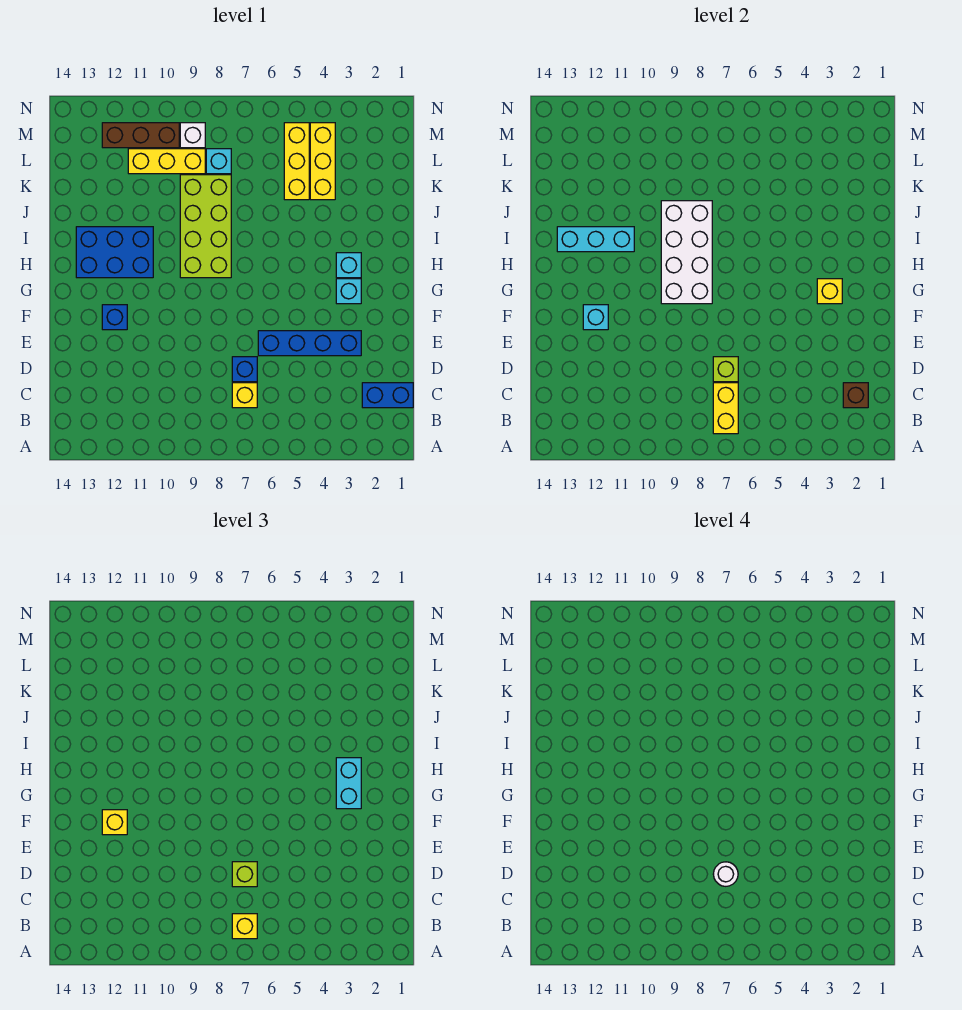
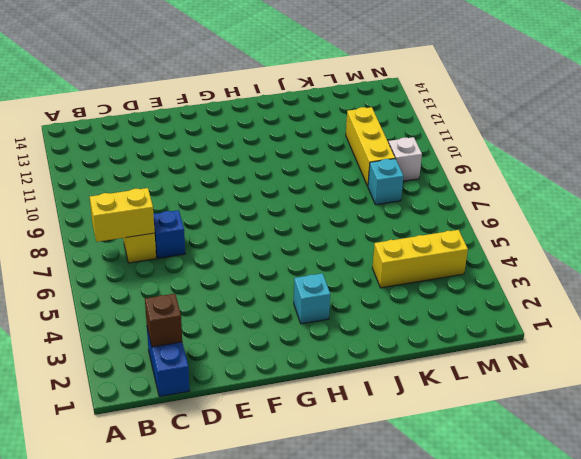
none -> blue brick E3:E6 level 1
none -> blue brick F12 level 1
none -> cyan brick G3 level 1

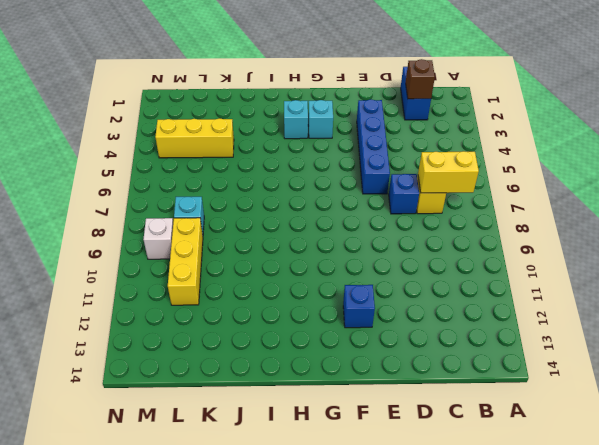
none -> lime brick H8:K9 level 1
none -> blue brick H11:I13 level 1
none -> yellow brick K5:M5 level 1

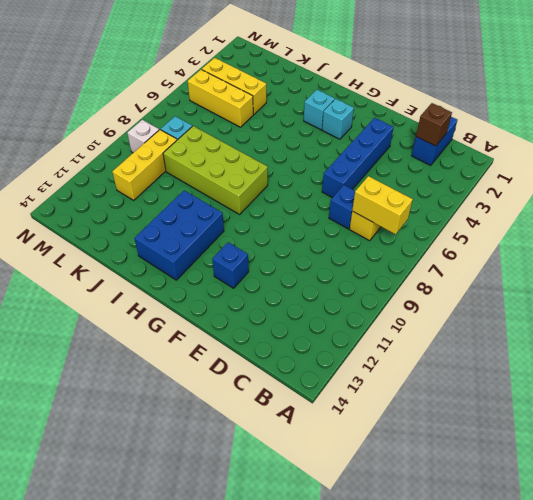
none -> brown brick M10:M12 level 1
none -> lime brick D7 level 2
none -> cyan brick F12 level 2

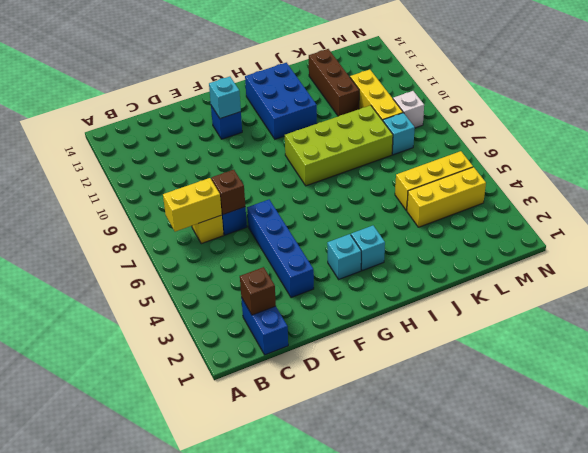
brown brick D7 level 2 -> lime brick D7 level 2
brown brick K11:K13 level 1 -> brown brick M10:M12 level 1
none -> yellow brick G3 level 2
none -> white brick G8:J9 level 2
none -> cyan brick I11:I13 level 2

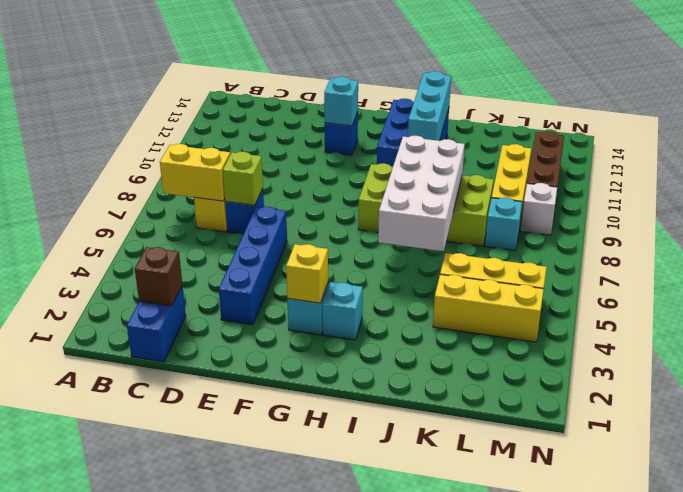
white brick I6:J9 level 2 -> white brick G8:J9 level 2
none -> yellow brick B7 level 3
none -> lime brick D7 level 3
none -> yellow brick F12 level 3

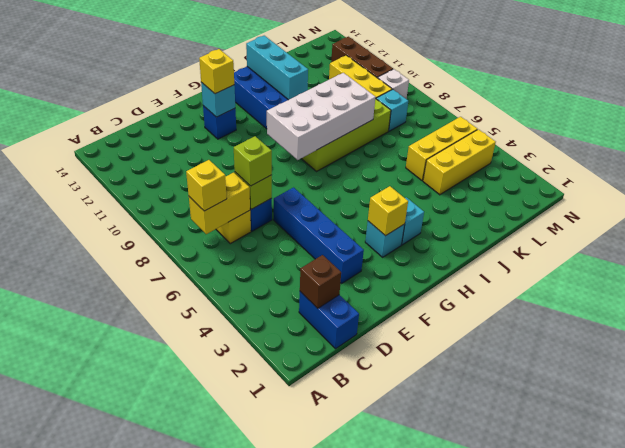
none -> cyan brick G3:H3 level 3
none -> white round brick D7 level 4

